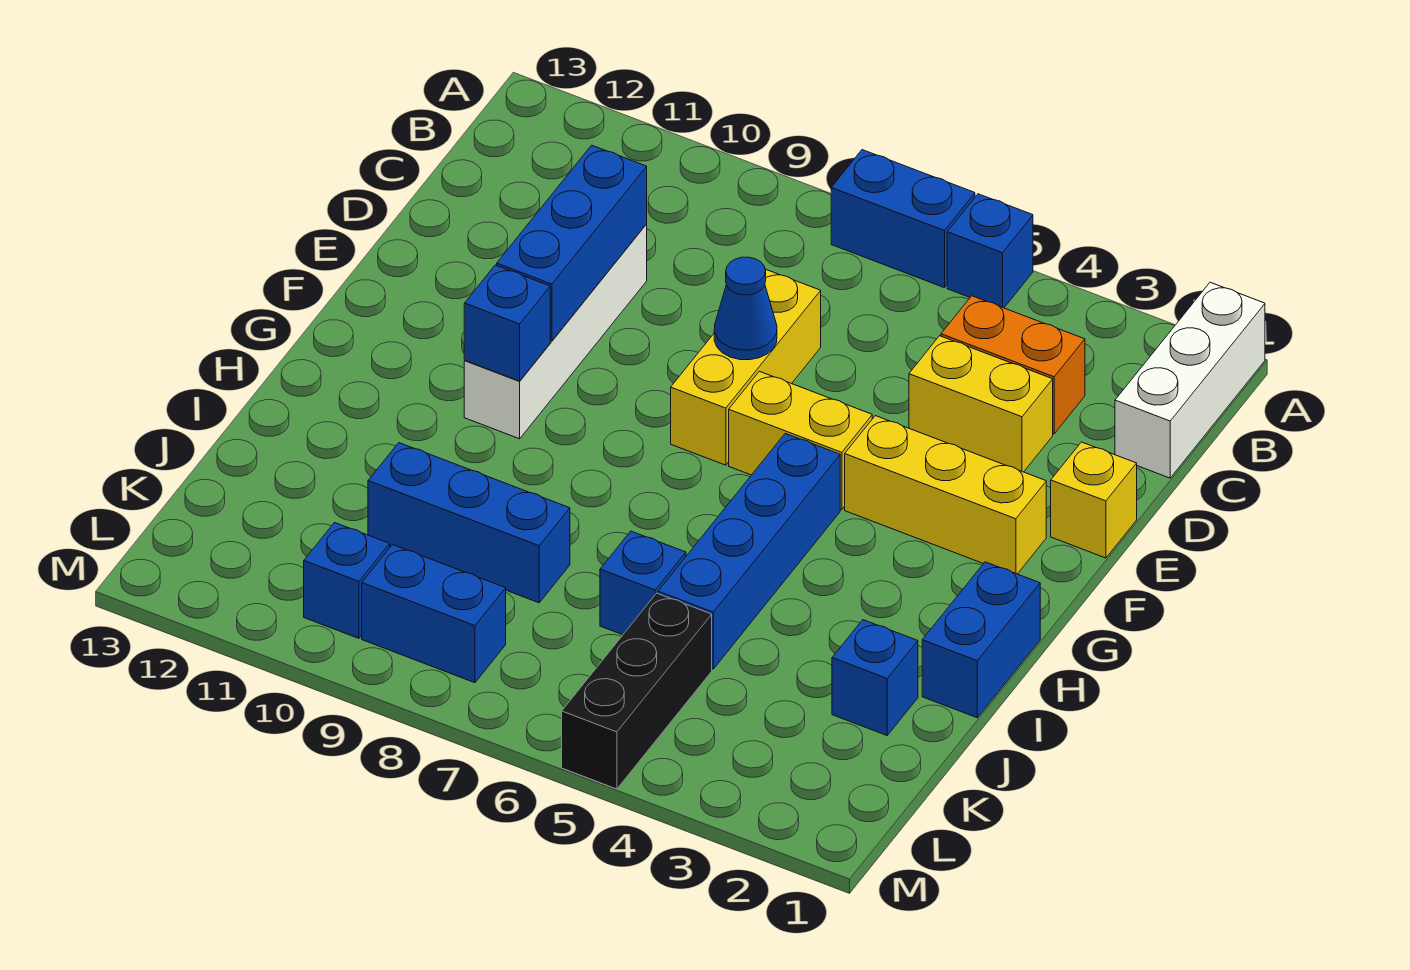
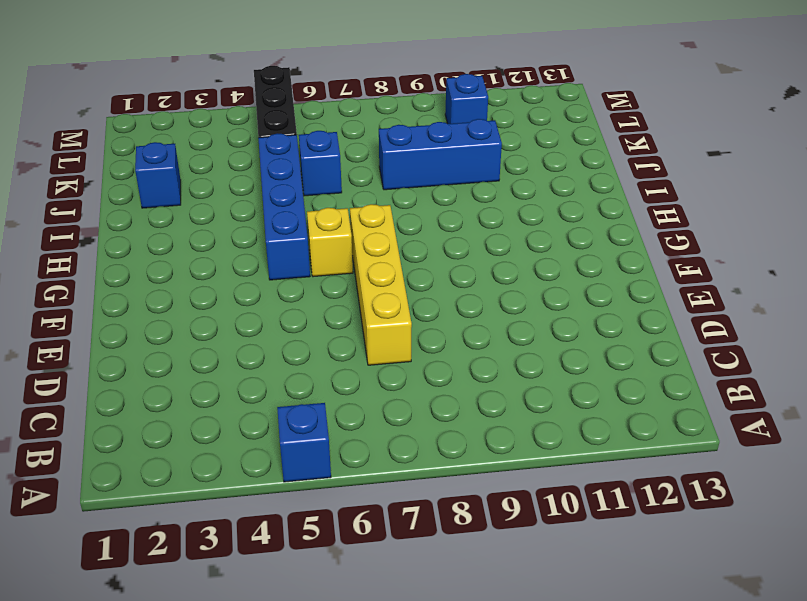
yellow brick D7:G7 level 1 -> yellow brick D7:F7 level 1
yellow brick G6 level 1 -> yellow brick E1 level 1
none -> white brick A1:C1 level 1
none -> blue brick A6:A7 level 1
none -> orange brick C3:C4 level 1

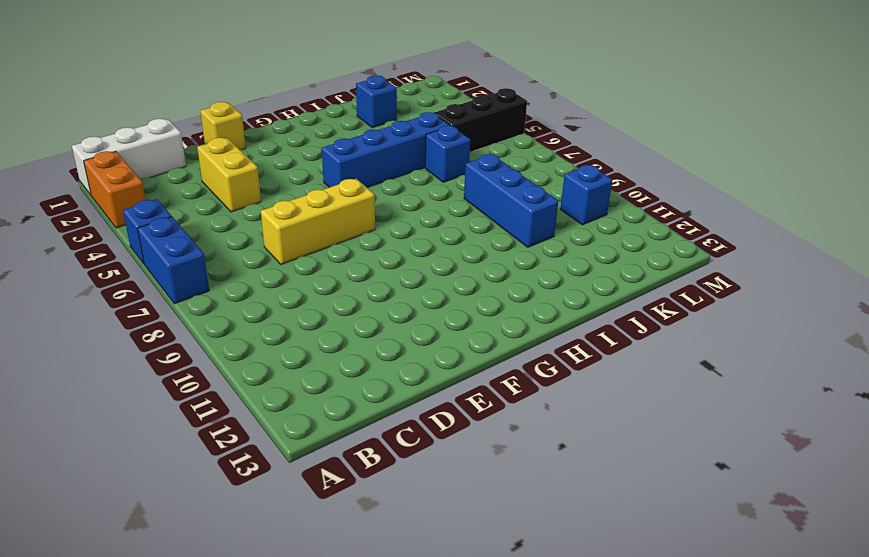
orange brick A2:A3 level 1 -> orange brick C3:C4 level 1
none -> white brick D10:G10 level 1
none -> yellow brick F2:F4 level 1
none -> yellow brick F5:F6 level 1

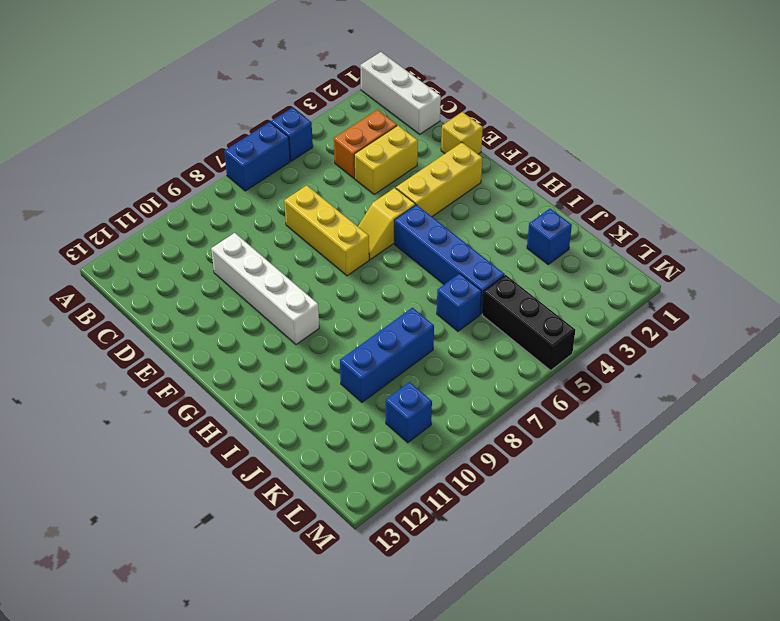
yellow slope F5:F6 level 1 top 5 -> yellow brick F5:F6 level 1
none -> blue brick H1:I1 level 1
none -> blue brick L8:L9 level 1
none -> blue brick D10:F10 level 2

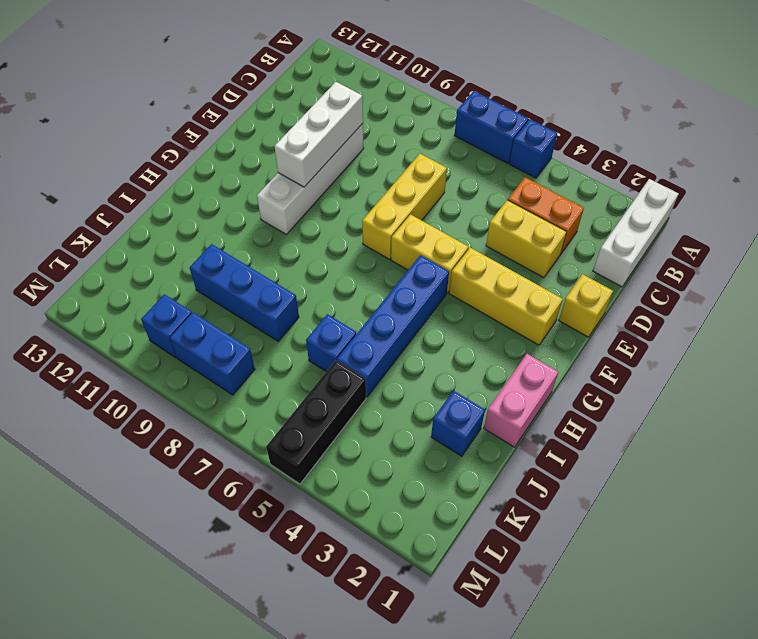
white brick D10:F10 level 2 -> blue brick D10:F10 level 2
pink brick H1:I1 level 1 -> blue brick H1:I1 level 1
none -> blue cone E7 level 2
none -> blue brick G10 level 2

